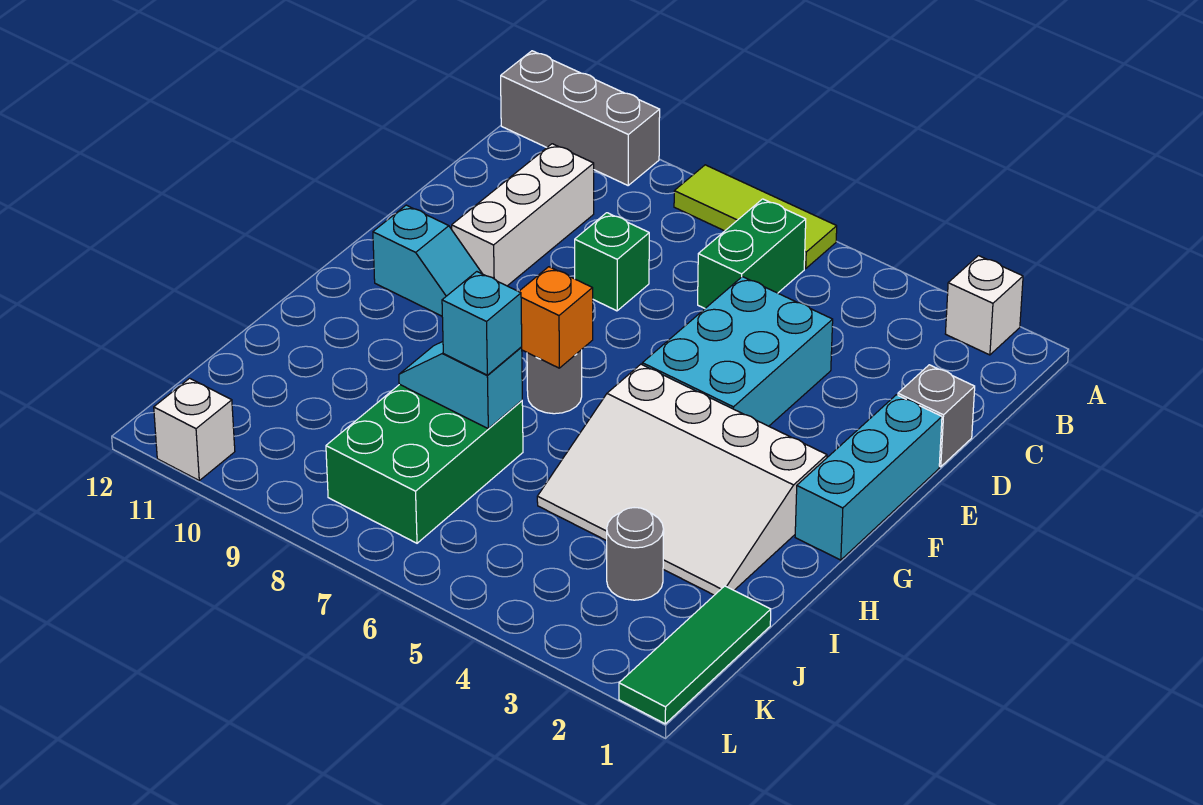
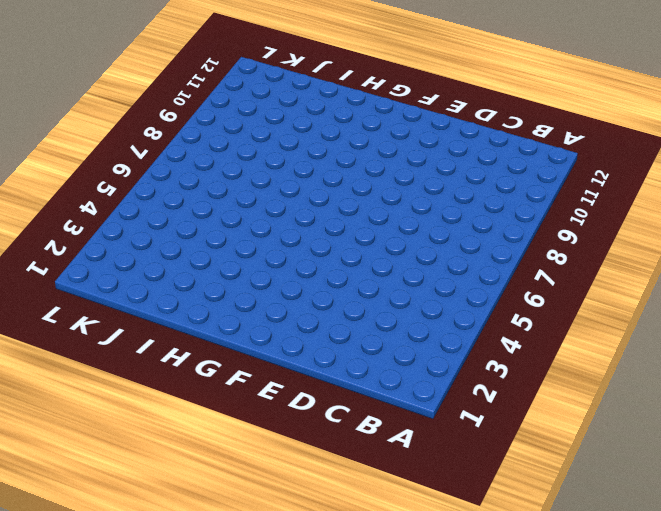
none -> white brick A2 level 1
none -> lime tile A6:A8 level 1
none -> grey brick A10:A12 level 1

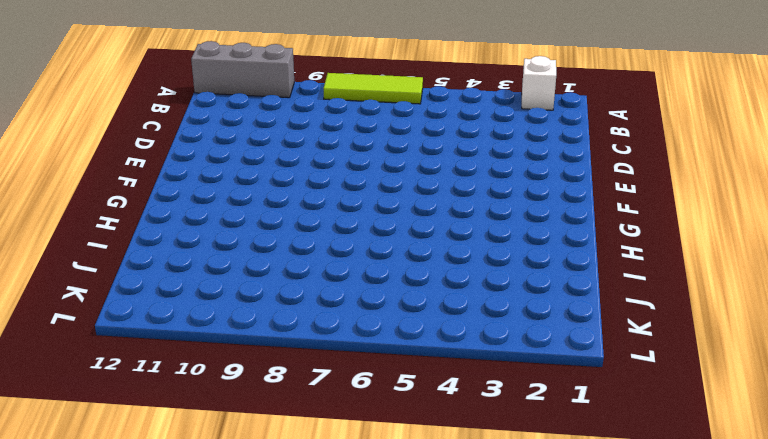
none -> green brick B6:C6 level 1
none -> white brick C10:E10 level 1
none -> grey brick D1 level 1

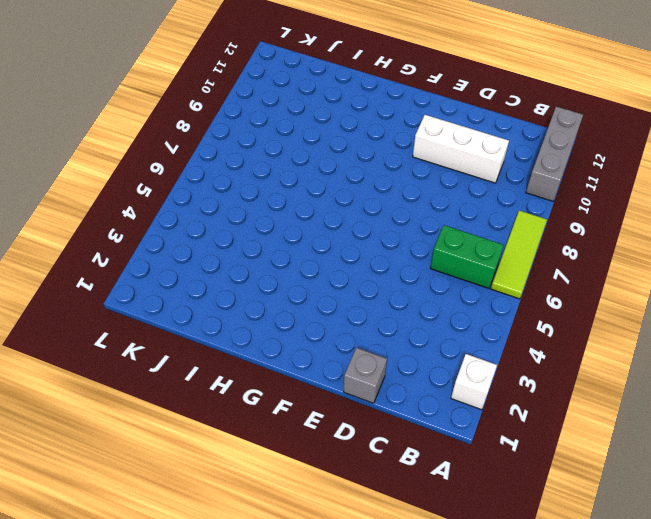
none -> cyan brick D4:F5 level 1
none -> green brick D8 level 1
none -> cyan brick E1:G1 level 1

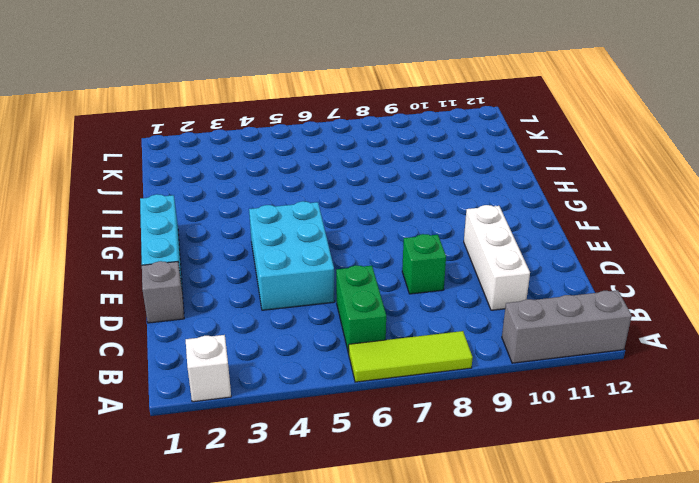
none -> cyan slope F10:F11 level 1 top 11
none -> white slope G2:I5 level 1 top G
none -> grey round brick G7 level 1

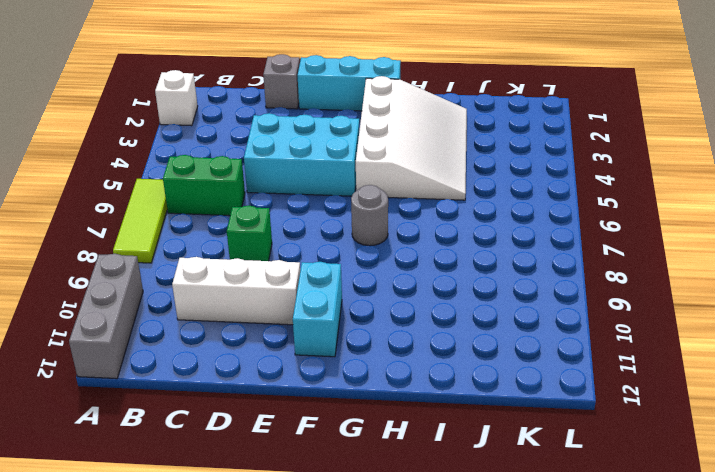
cyan brick F10:F11 level 1 -> cyan slope F10:F11 level 1 top 11
none -> green brick I7:K8 level 1
none -> green tile J1:L1 level 1
none -> grey round brick J3 level 1

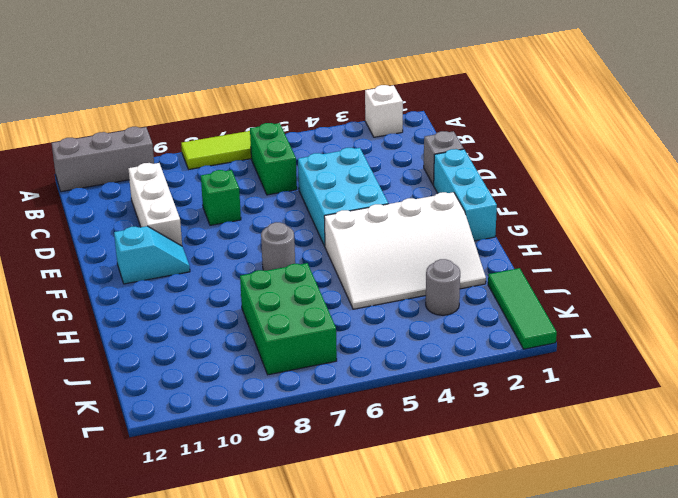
none -> white brick L11 level 1
none -> orange brick G7 level 2
none -> cyan slope I7:I8 level 2 top 7

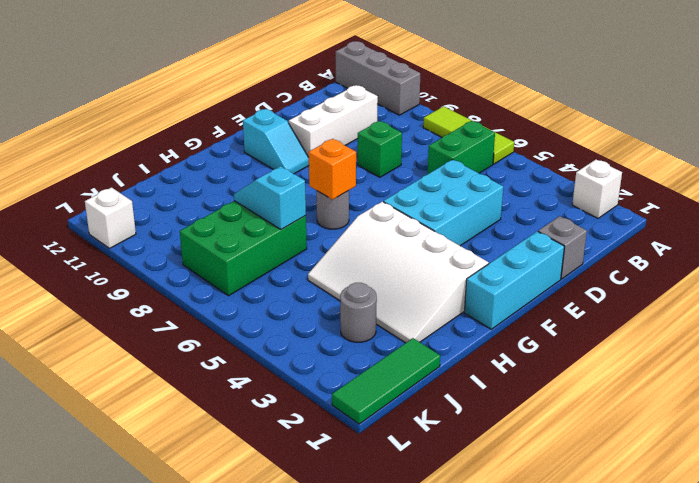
none -> cyan brick I7 level 3

